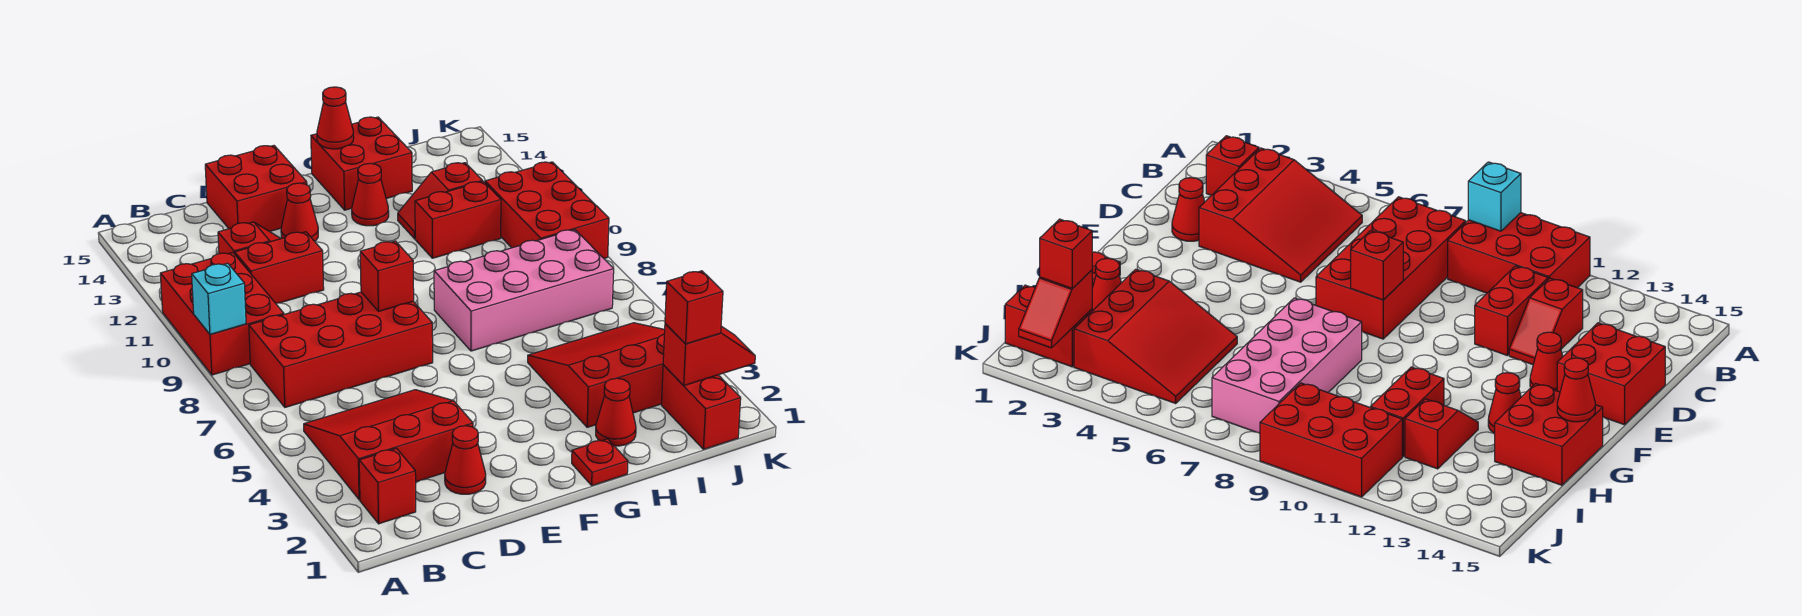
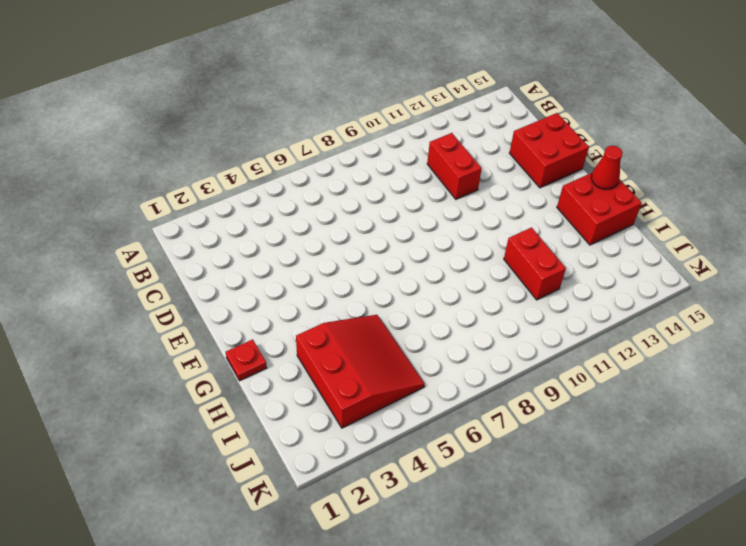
none -> red brick A9:B11 level 1
none -> red brick B2 level 1
none -> red slope B3:D5 level 1 top 3

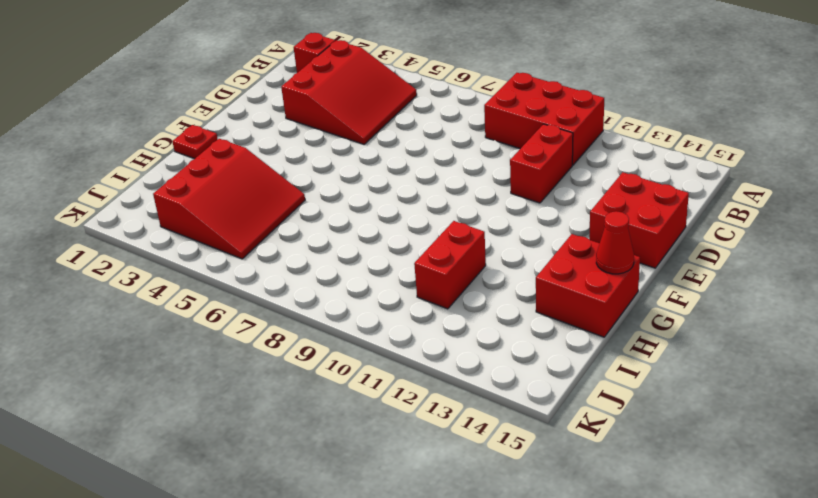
none -> red brick B7:E8 level 1
none -> red slope C12:D12 level 1 top C
none -> red cone D2 level 1

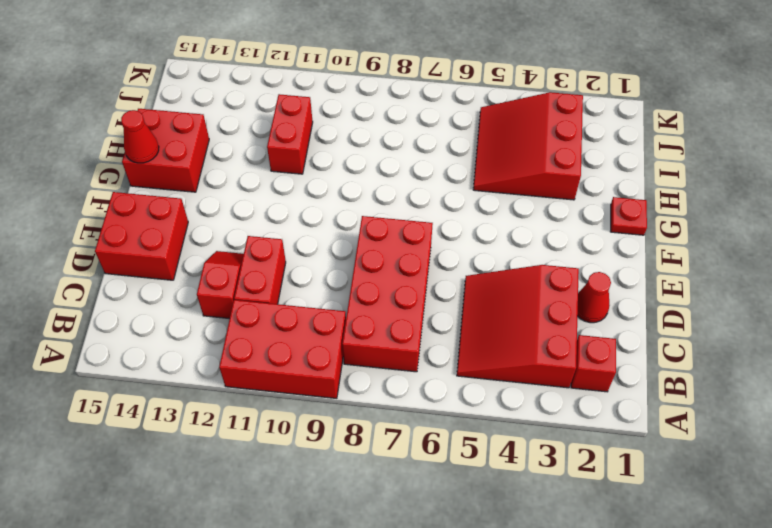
none -> red cone E13 level 1
none -> pink brick G7:J8 level 1
none -> red cone G13 level 1

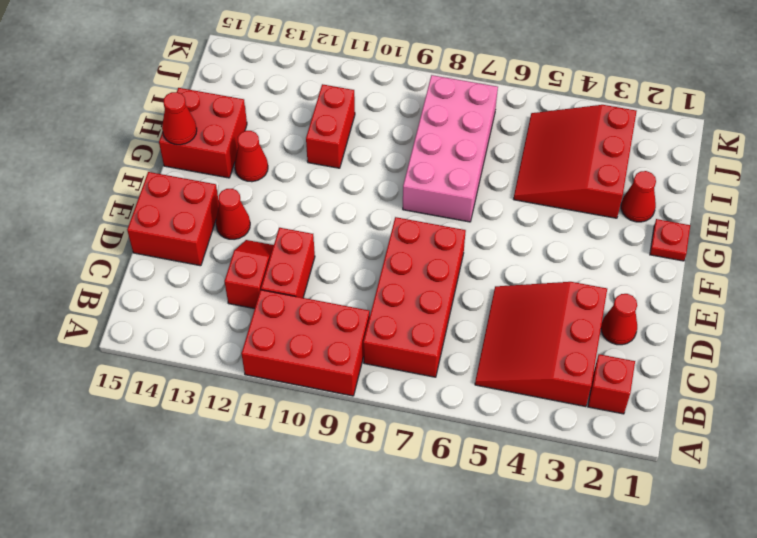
none -> red slope H12:I12 level 1 top I
none -> red brick J1:J2 level 1
none -> red brick J9:K11 level 1

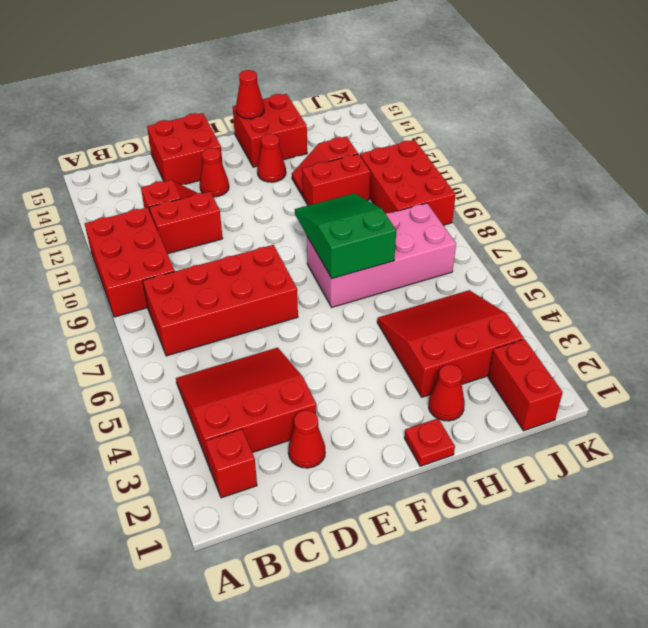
green slope G7:H9 level 2 top 7 -> none
none -> cyan brick A9 level 2
none -> red brick E8 level 2
none -> red slope J2:K2 level 2 top J

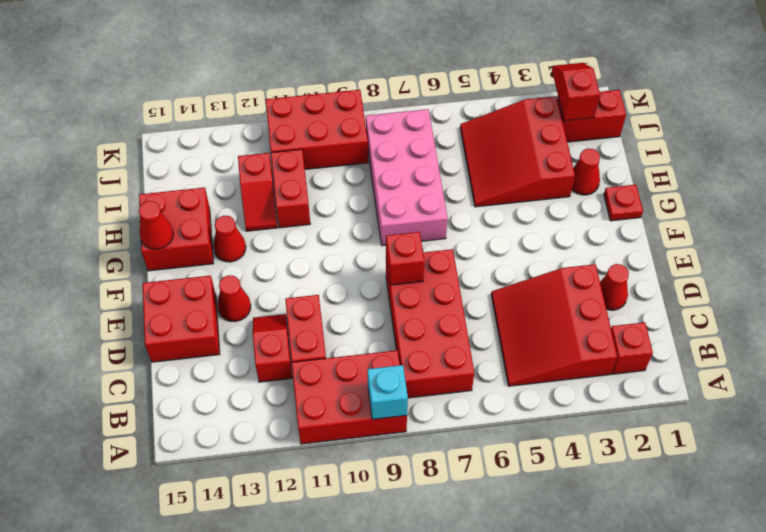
none -> red brick J2 level 3

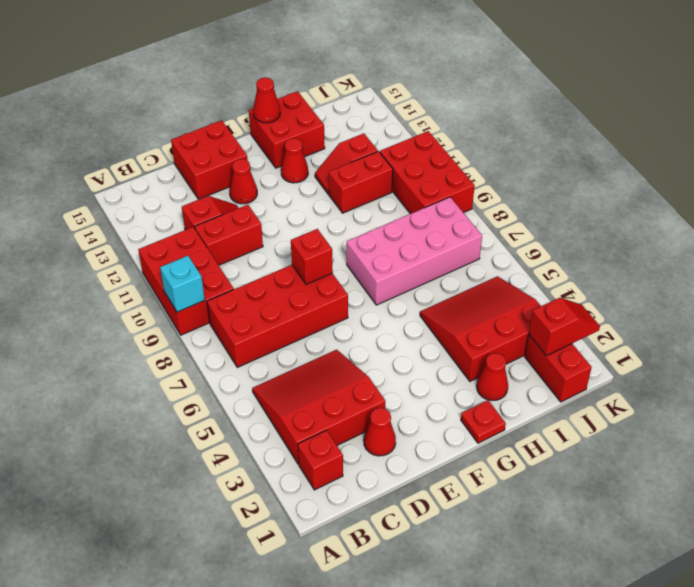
none -> red brick J2 level 3

